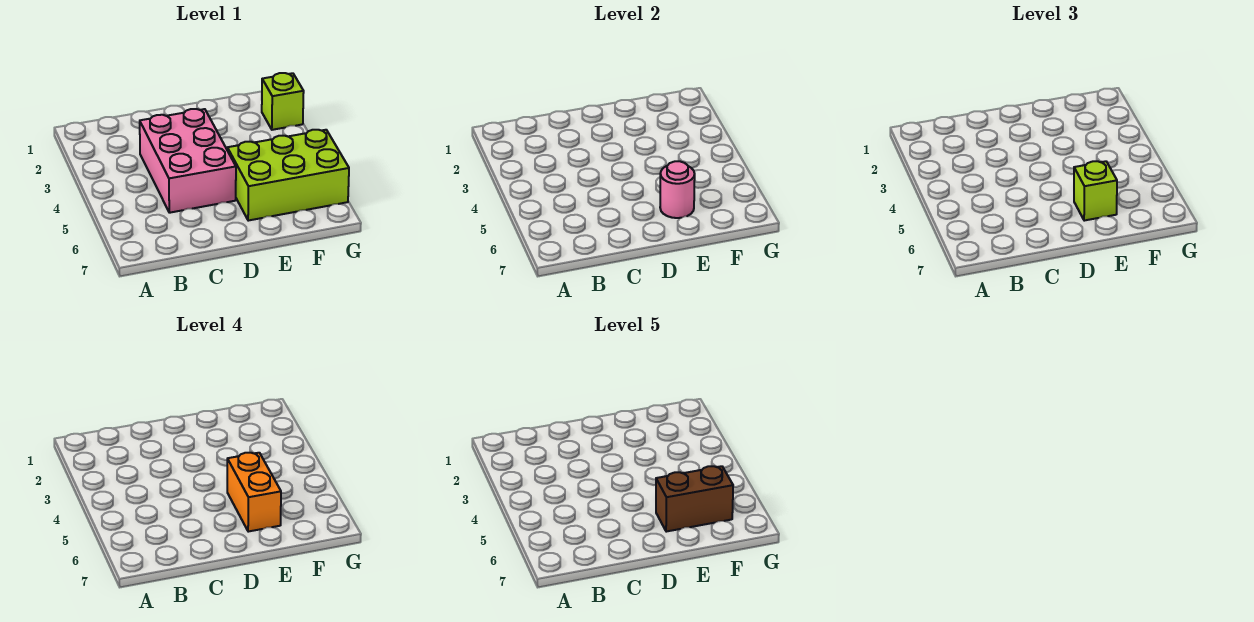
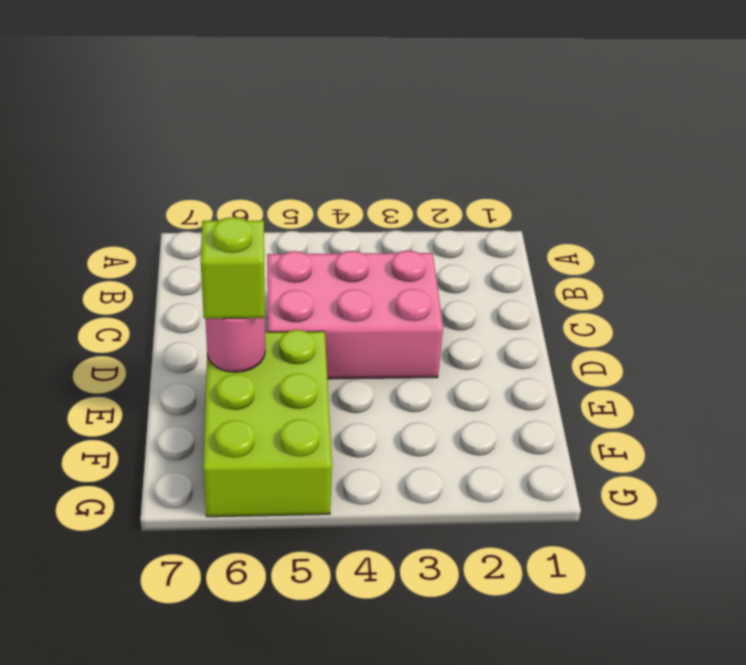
none -> lime brick G2 level 1
none -> orange brick E5:E6 level 4

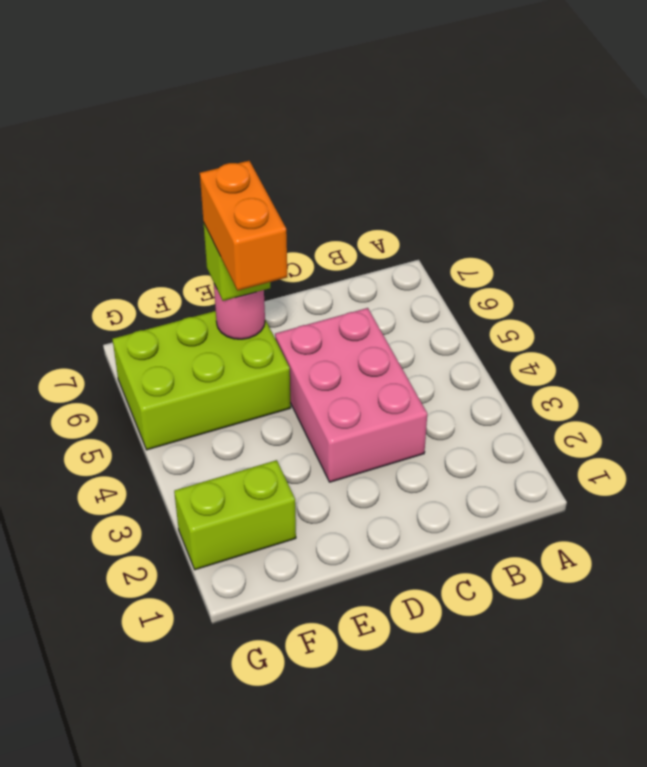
lime brick F2:G2 level 1 -> lime brick G2 level 1
none -> brown brick E6:F6 level 5

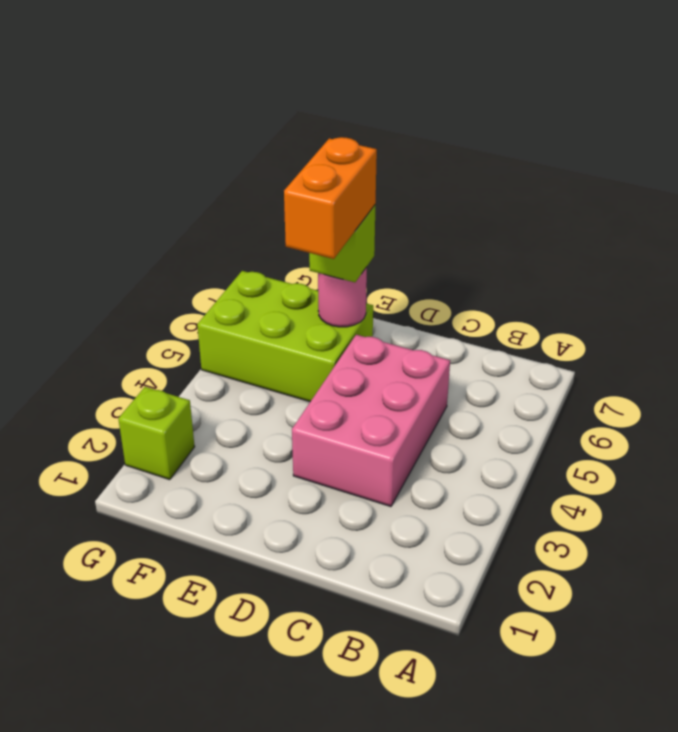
none -> brown brick E6:F6 level 5

